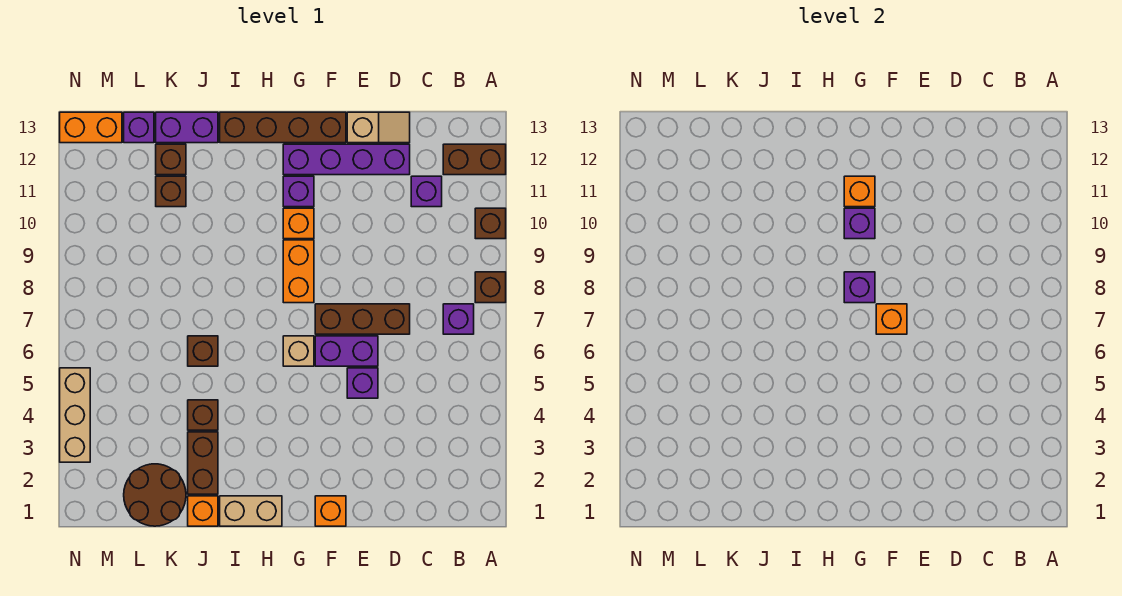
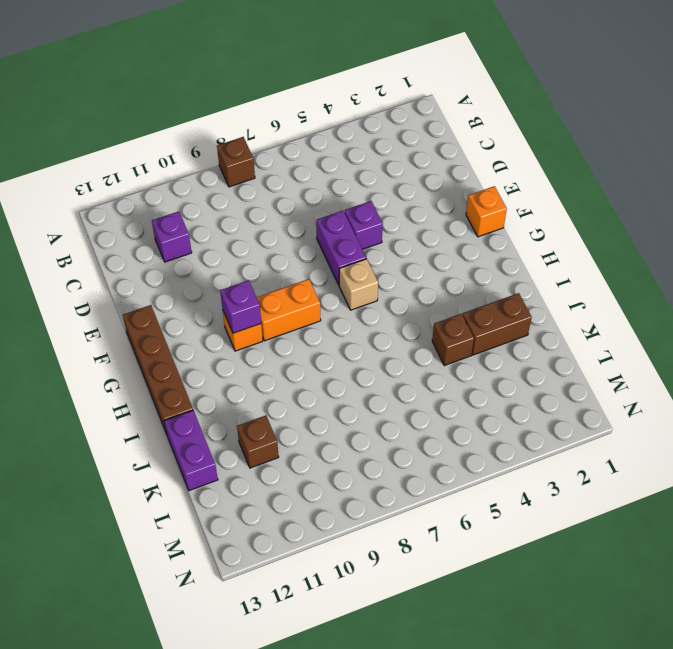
none -> brown brick A10 level 1
none -> brown brick A12:B12 level 1
none -> purple brick B7 level 1
none -> brown brick D7:F7 level 1

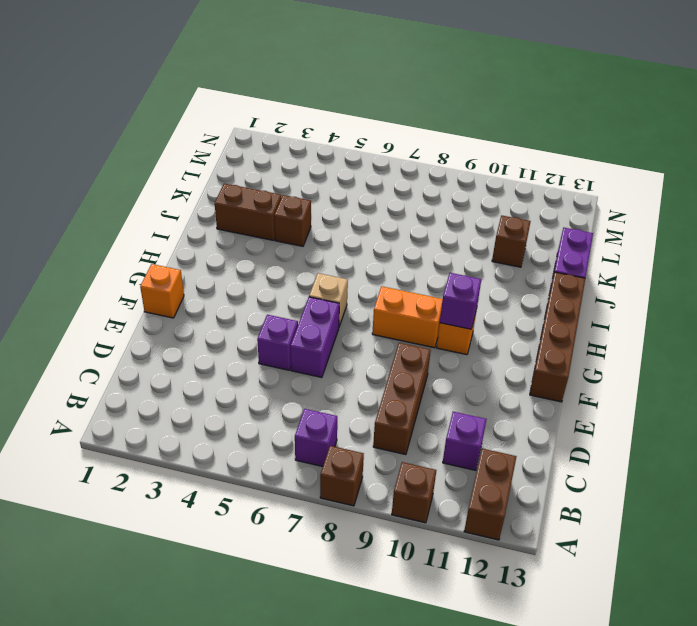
brown brick C9:E9 level 1 -> brown brick D7:F7 level 1
none -> purple brick D12:G12 level 1
none -> tan slope D13:E13 level 1 top E
none -> purple brick G11 level 1
none -> tan brick H1:I1 level 1

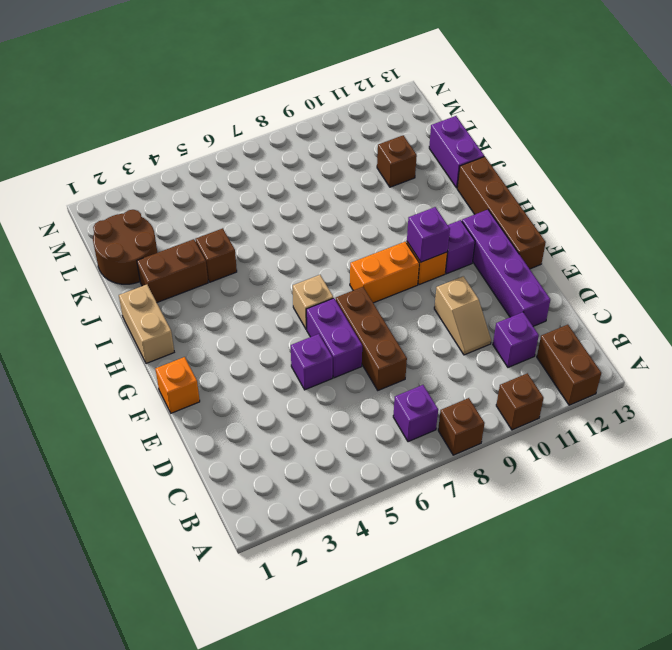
tan slope D10:E10 level 1 top E -> tan slope D13:E13 level 1 top E
none -> orange brick J1 level 1
none -> brown brick J6 level 1
none -> brown brick K12 level 1
none -> purple brick L13 level 1

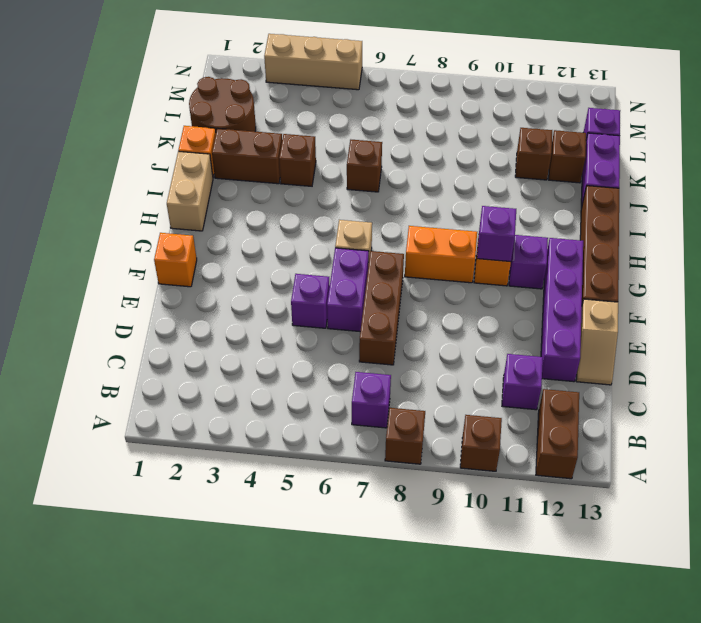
none -> orange brick M13:N13 level 1
none -> orange brick F7 level 2
none -> purple brick G8 level 2
none -> orange brick G11 level 2

